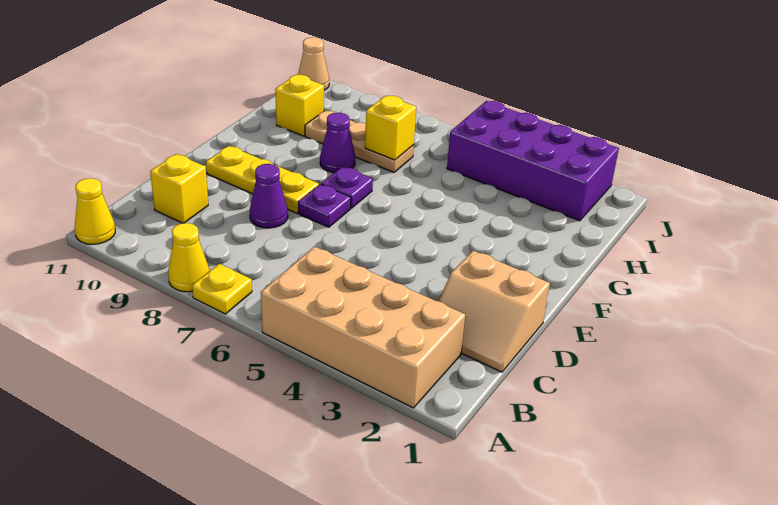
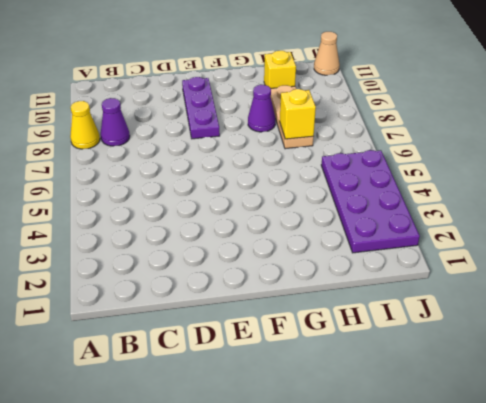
purple cone B8 level 1 -> purple cone D8 level 1
purple plate E8:E10 level 1 -> yellow plate E8:E10 level 1
purple plate I2:J5 level 1 -> purple brick I2:J5 level 1
none -> tan brick A2:B5 level 1
none -> yellow plate A7 level 1
none -> yellow cone A11 level 1

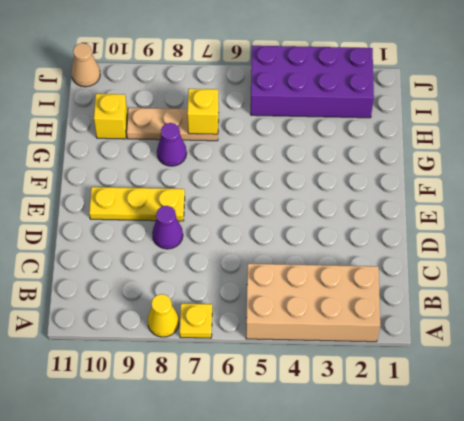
none -> yellow cone A11 level 1
none -> tan slope C1:D2 level 1 top D
none -> yellow brick C10 level 1

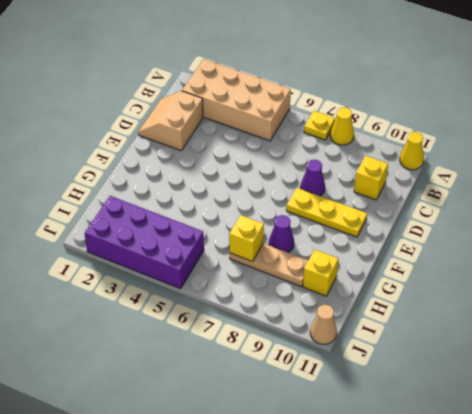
tan slope C1:D2 level 1 top 2 -> tan slope C1:D2 level 1 top D
none -> purple plate E7 level 1
none -> purple plate F7 level 1

